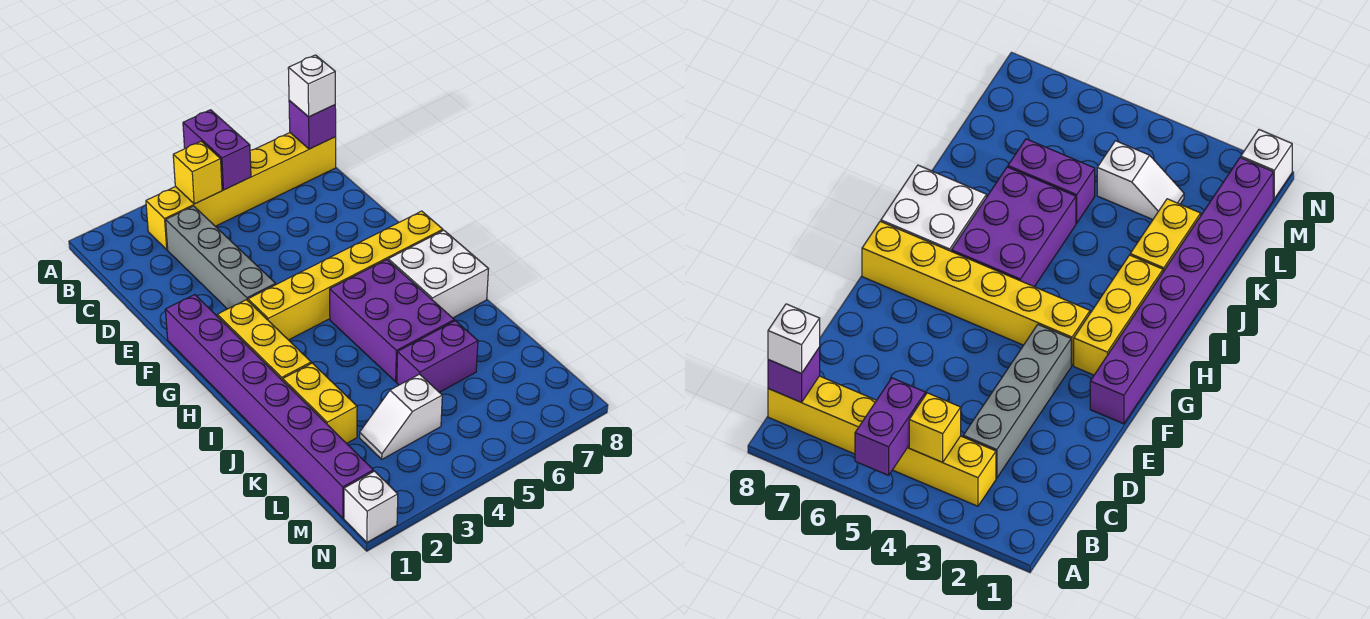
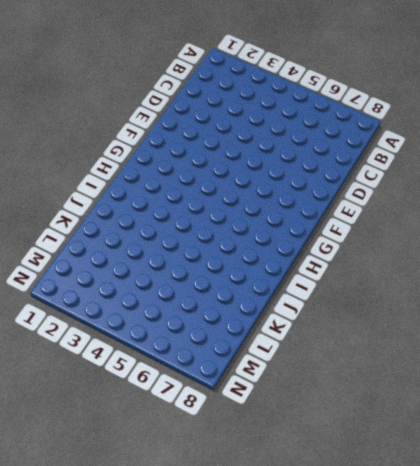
none -> yellow brick B3:B8 level 1
none -> grey brick C3:F3 level 1
none -> purple brick F1:M1 level 1

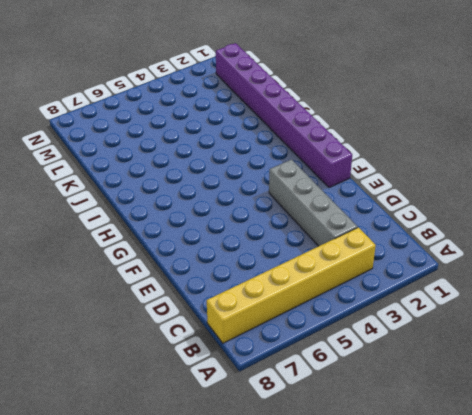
none -> yellow brick G2:I2 level 1
none -> yellow brick G3:G8 level 1
none -> purple brick H5:J6 level 1

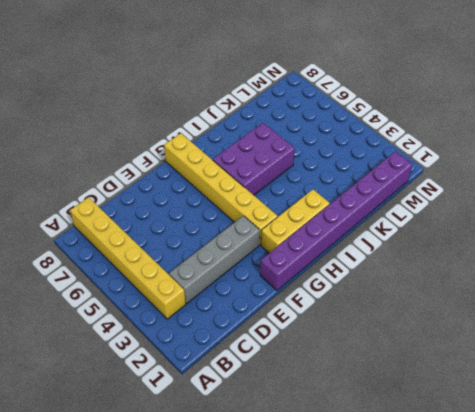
none -> white brick H7:I8 level 1
none -> yellow brick J2:K2 level 1
none -> purple brick K5:K6 level 1

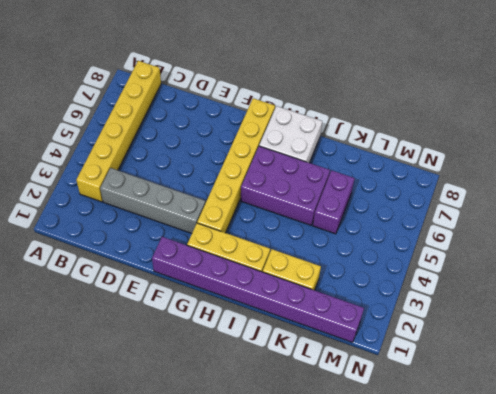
none -> white slope L3:L4 level 1 top 4
none -> white brick N1 level 1
none -> purple brick A5:B5 level 2

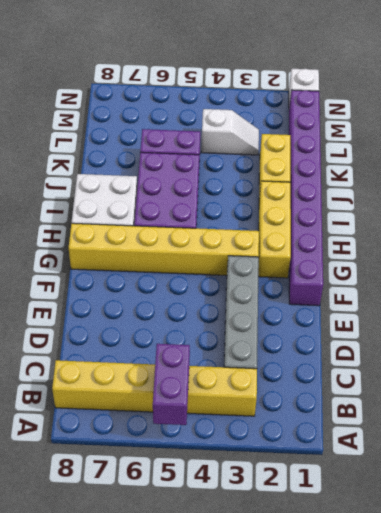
none -> yellow brick B4 level 2
none -> purple brick B8 level 2
none -> white brick B8 level 3

